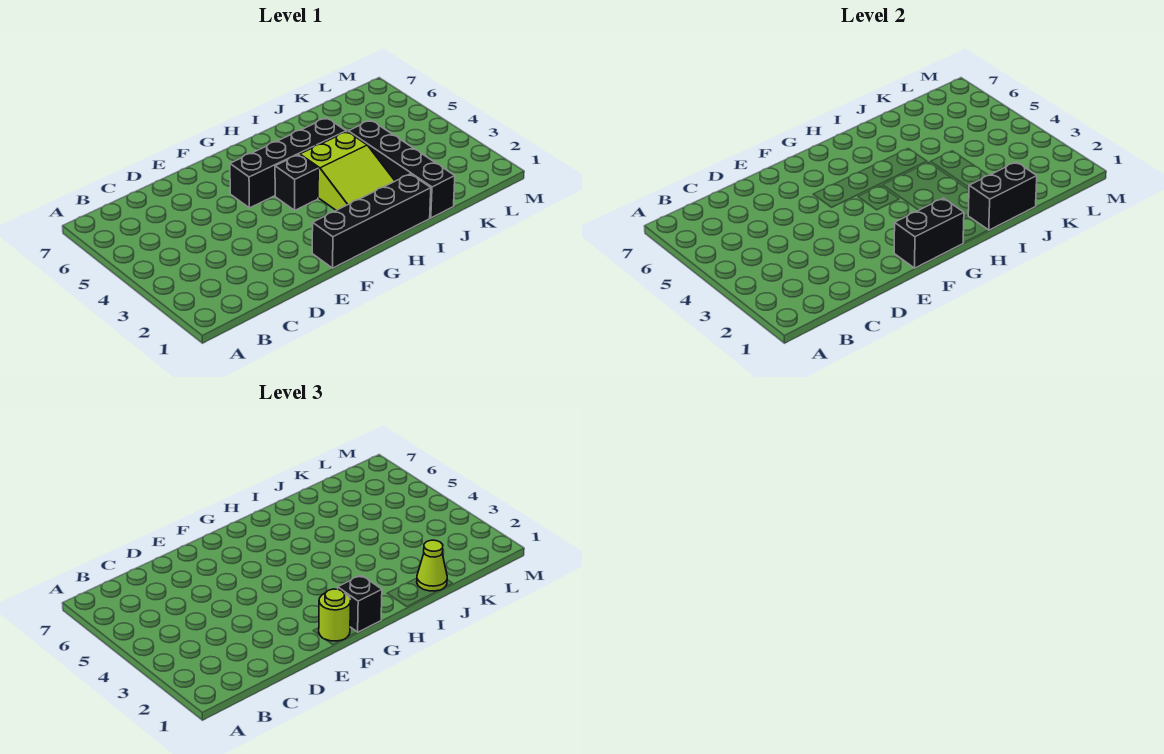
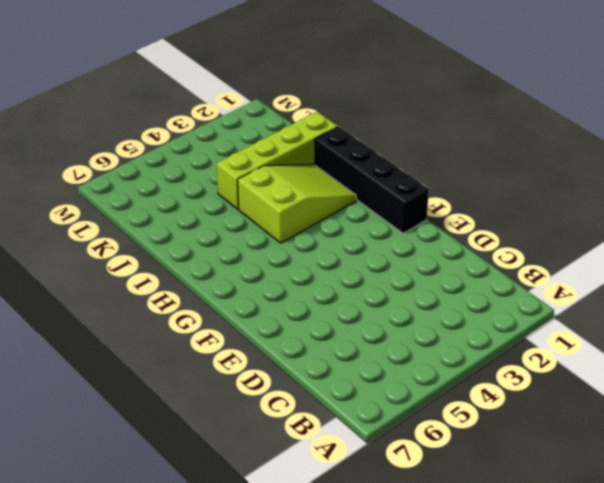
lime brick J1:J4 level 1 -> black brick J1:J4 level 1
none -> black brick F5:I5 level 1
none -> black brick G4 level 1

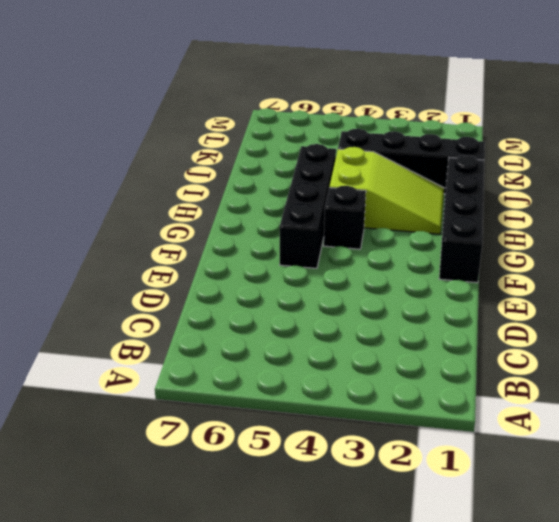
none -> black brick F1:G1 level 2
none -> black brick I1:J1 level 2

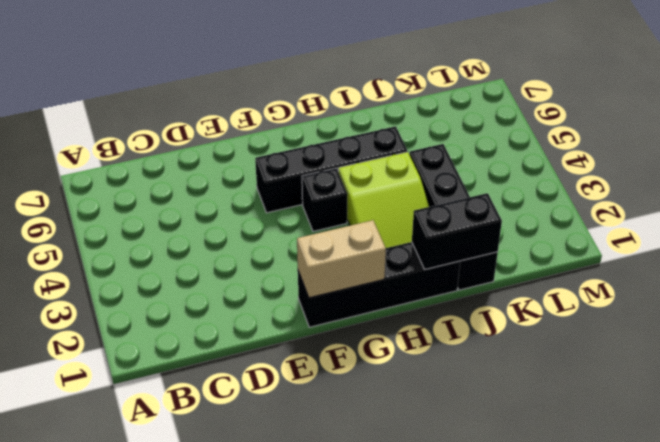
tan brick F1:G1 level 2 -> black brick F1:G1 level 2
none -> lime round brick F1 level 3
none -> black brick G1 level 3

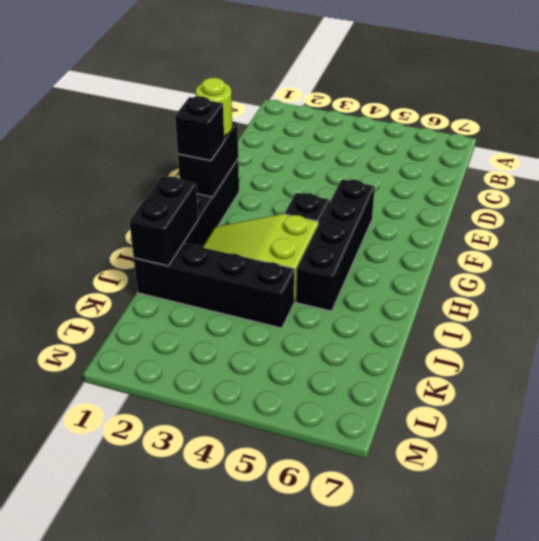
none -> lime cone J1 level 3

